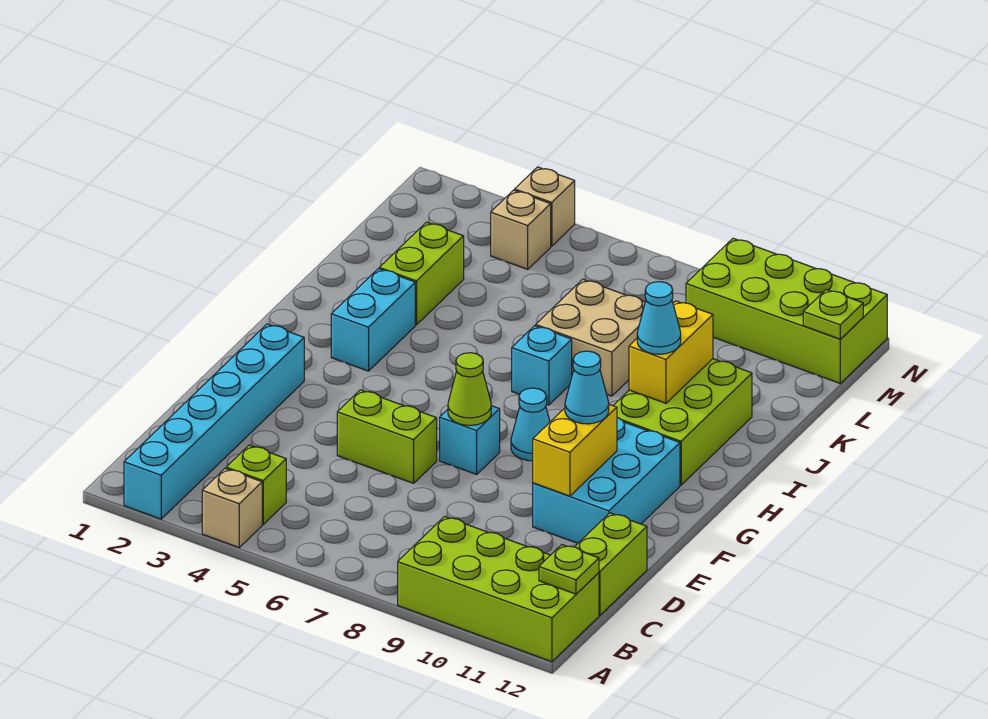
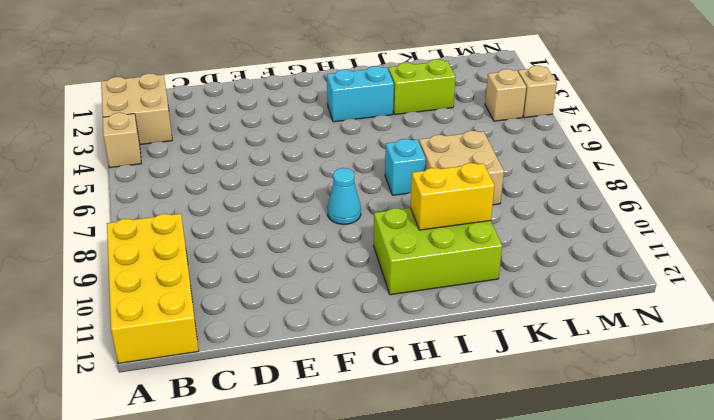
tan brick A2:B3 level 1 -> cyan brick A2:F2 level 1
yellow brick A9:B12 level 1 -> lime brick A9:B12 level 1
none -> lime brick B4 level 1
none -> lime brick C12:D12 level 1
none -> lime brick E5:E6 level 1

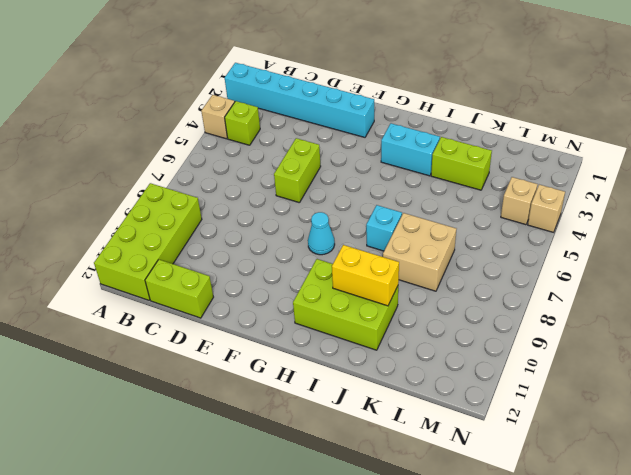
none -> cyan brick E10:G11 level 1
none -> cyan brick F7 level 1
none -> lime brick M9:N12 level 1

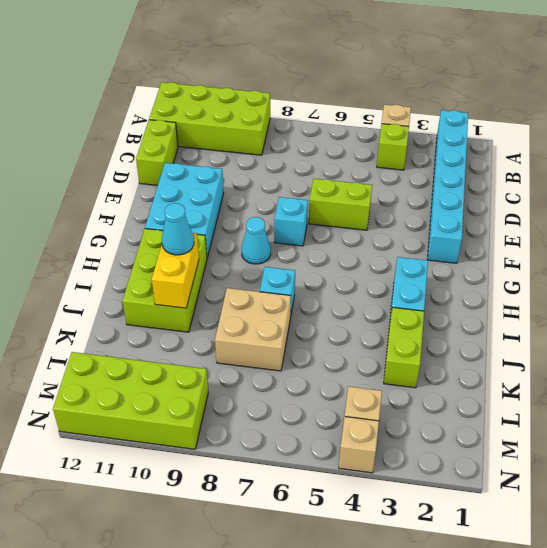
none -> lime plate B12 level 2
none -> yellow brick E10:F10 level 2
none -> lime cone F7 level 2

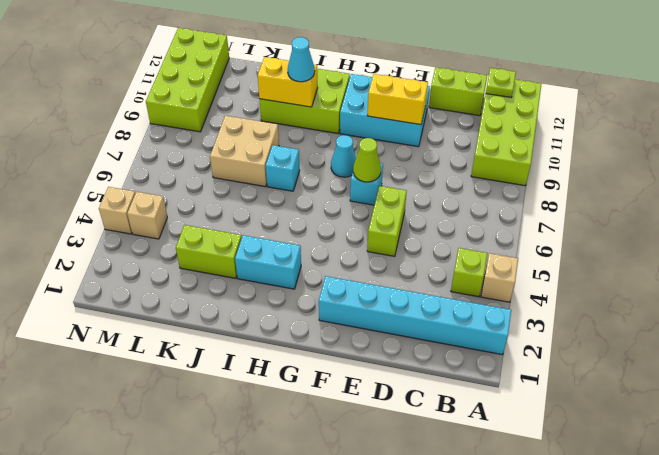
none -> lime plate M12 level 2
none -> cyan cone F10 level 3

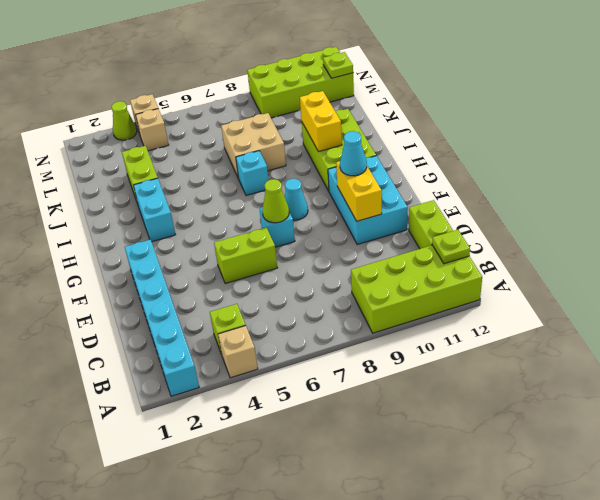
lime cone N3 level 1 -> none
none -> cyan cone I10 level 3

